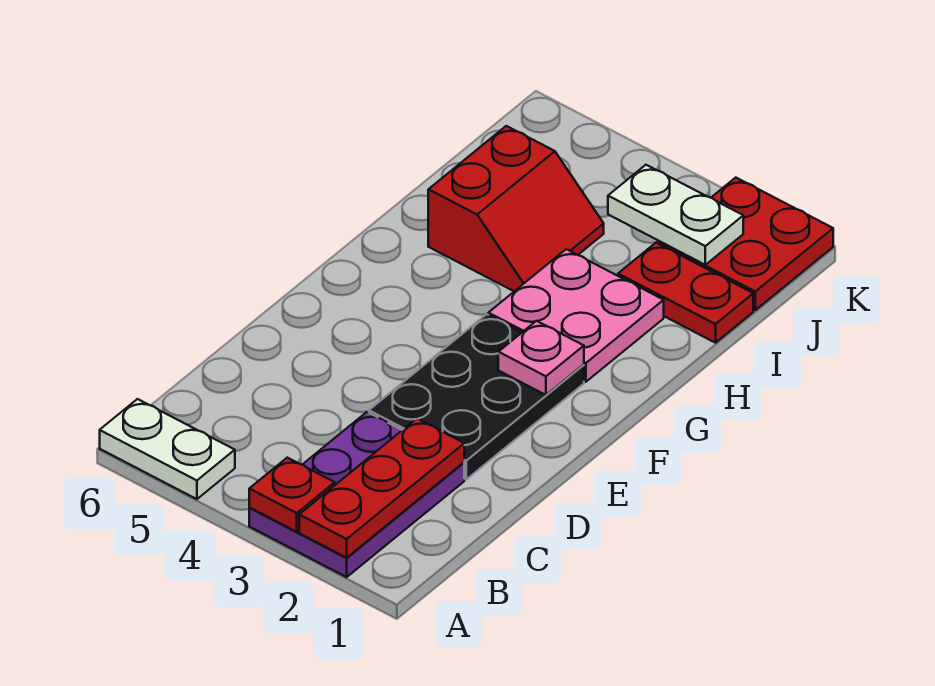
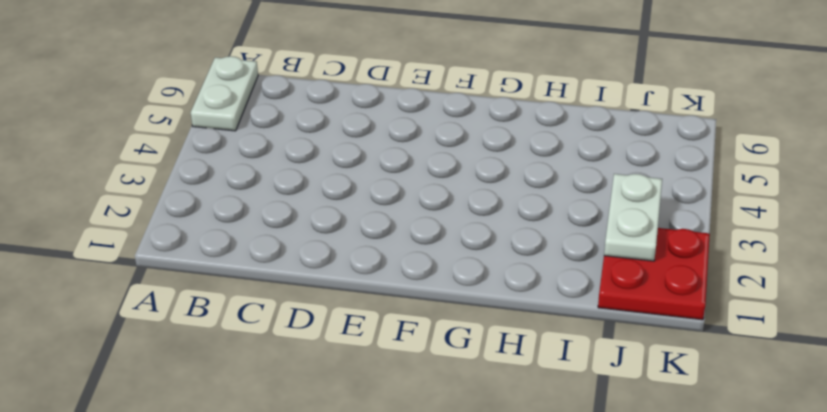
none -> purple plate A2:C3 level 1
none -> black plate D2:F3 level 1

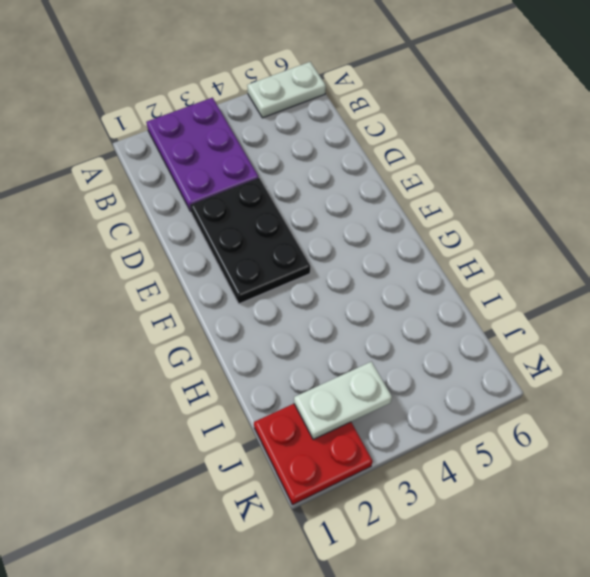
none -> pink plate G2:H3 level 1
none -> red slope H4:I5 level 1 top 5

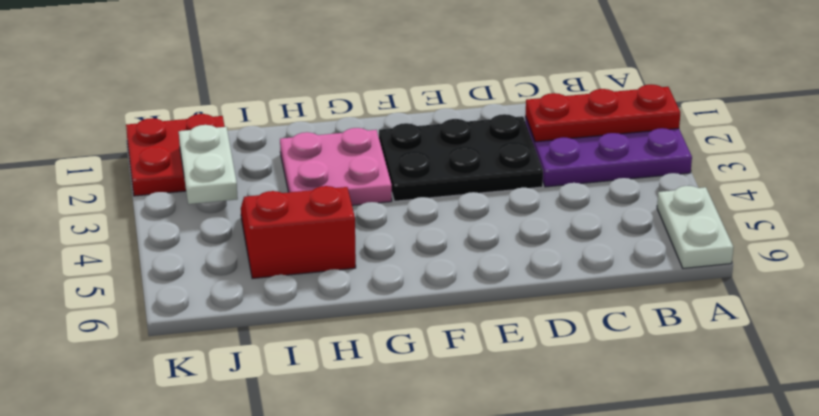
none -> red plate I1:I2 level 1
none -> red plate A3 level 2

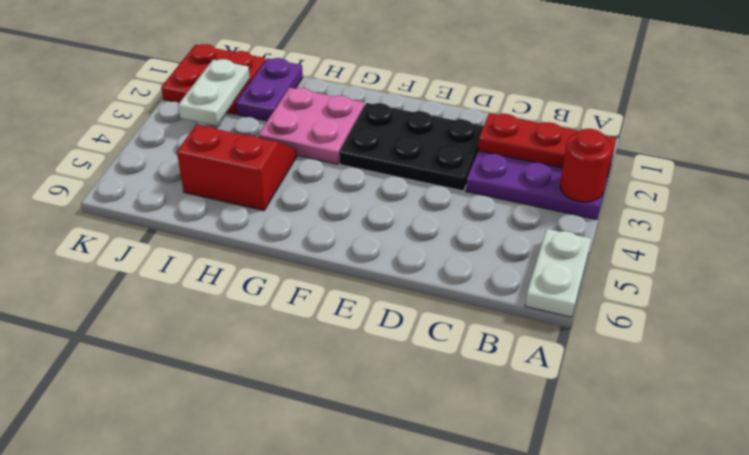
red round brick A3 level 2 -> red plate A3 level 2
purple plate I1:I2 level 1 -> red plate I1:I2 level 1
none -> pink plate F2 level 2

